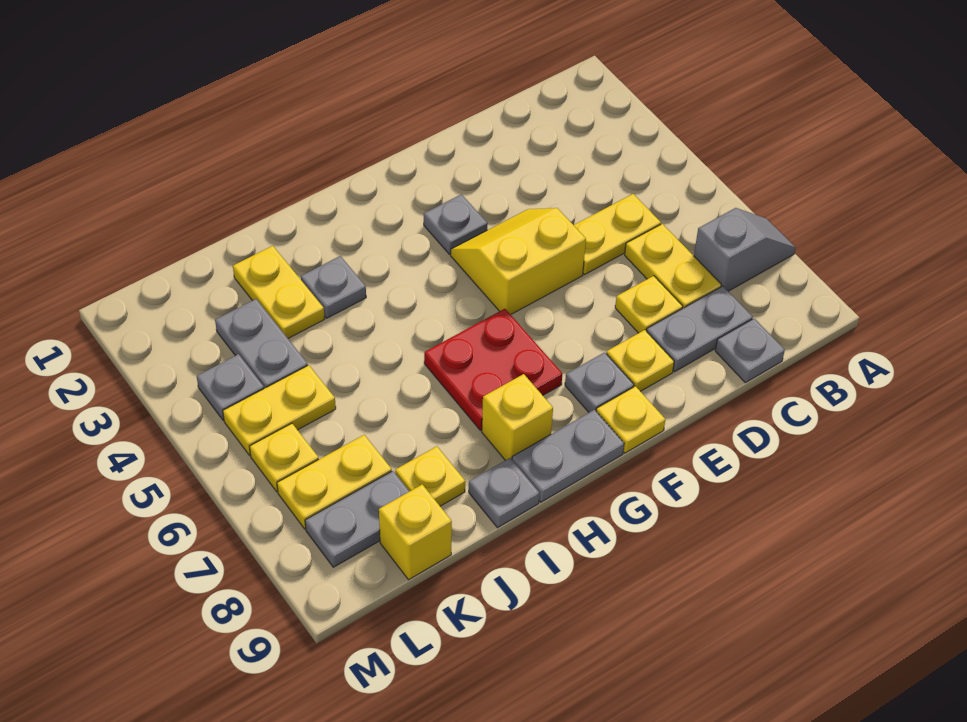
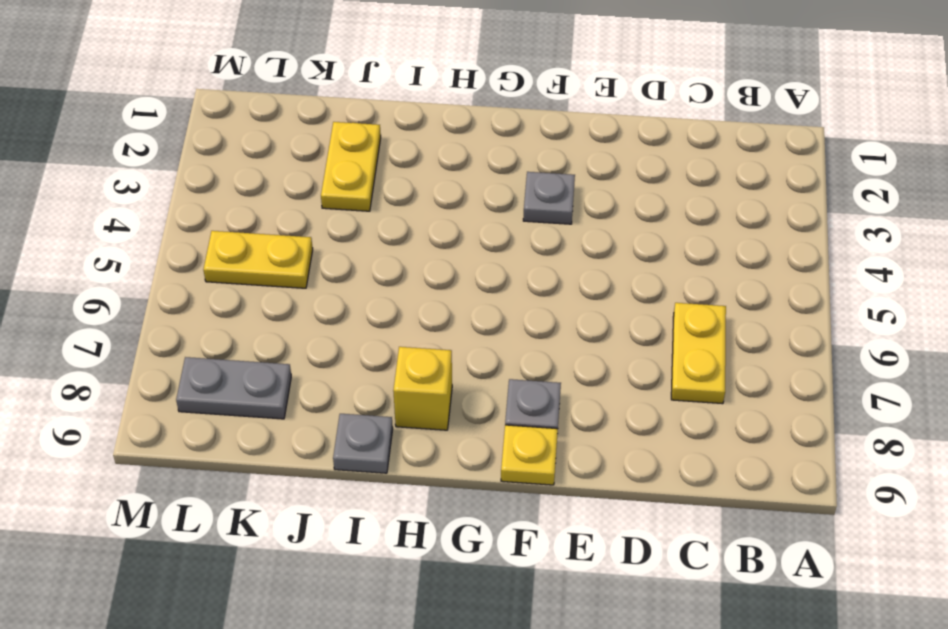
none -> grey slope A7:B7 level 1 top B
none -> yellow plate C5:D5 level 1
none -> grey plate C8:D8 level 1

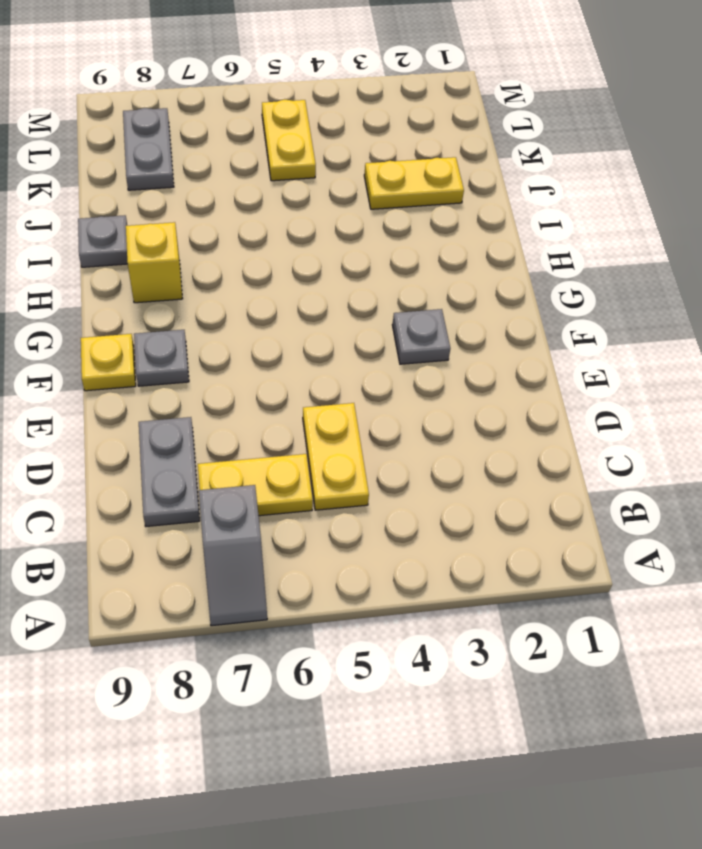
none -> grey plate C9 level 1
none -> yellow plate D7 level 1
none -> yellow slope E4:F5 level 1 top 5

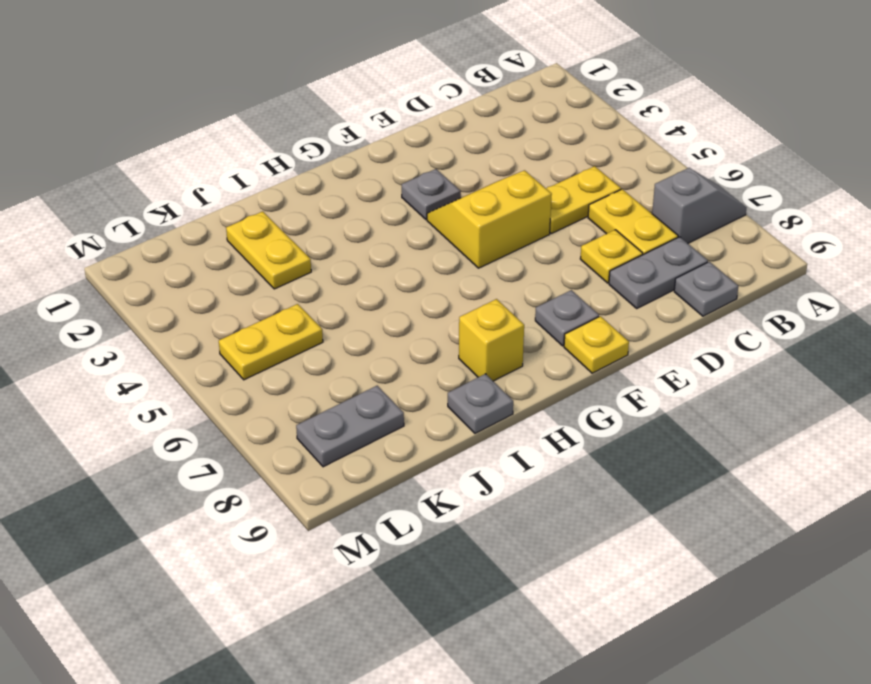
none -> yellow plate E8 level 1
none -> red plate G6:H7 level 1
none -> grey plate G9:H9 level 1

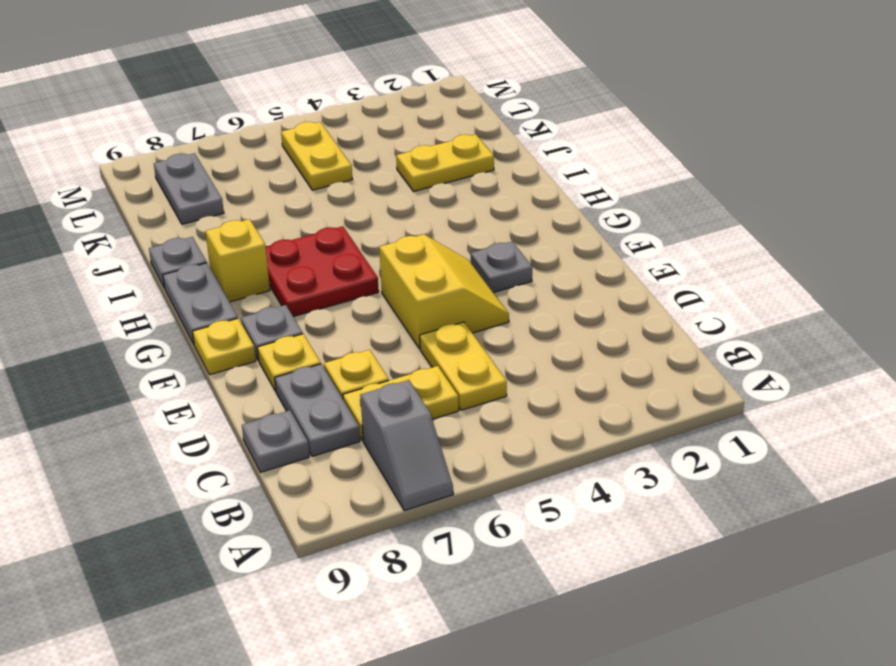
none -> grey plate I3 level 1
none -> yellow plate J8 level 1
none -> grey plate K3:K4 level 1

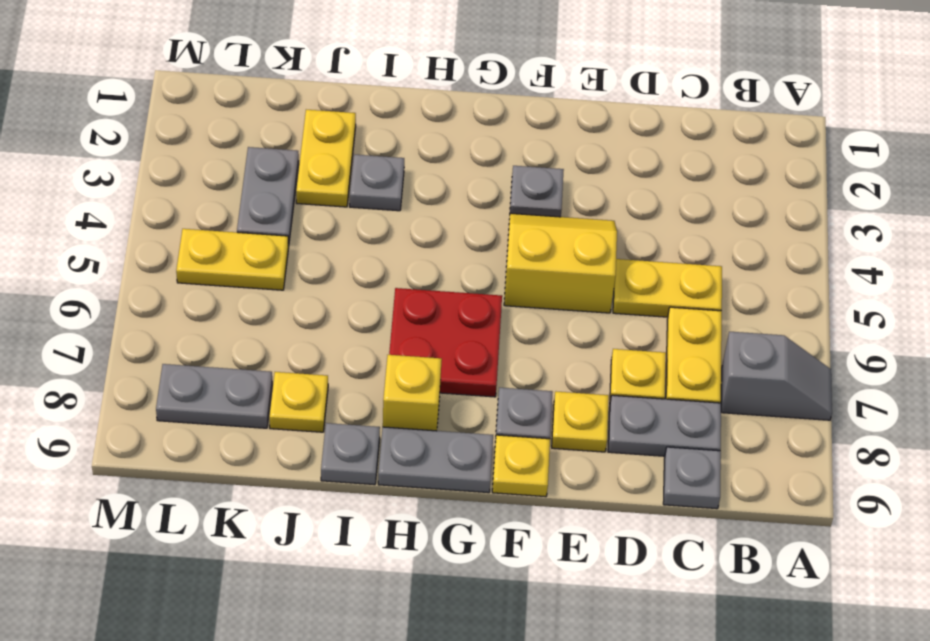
none -> yellow plate K7:L7 level 1
none -> yellow brick K9 level 1
none -> grey plate L4 level 1

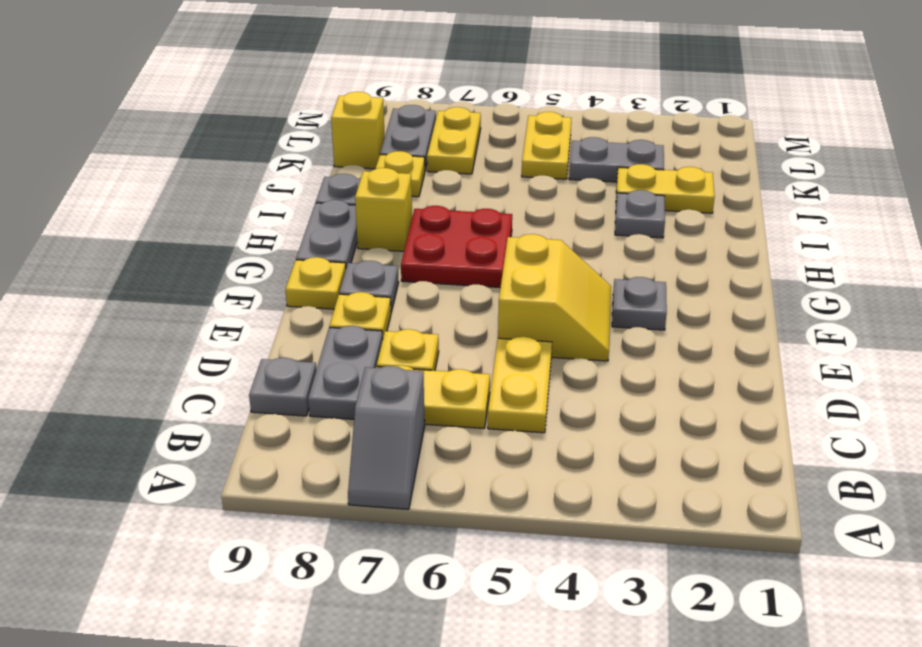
none -> grey plate L4 level 1
none -> yellow plate L6 level 1

